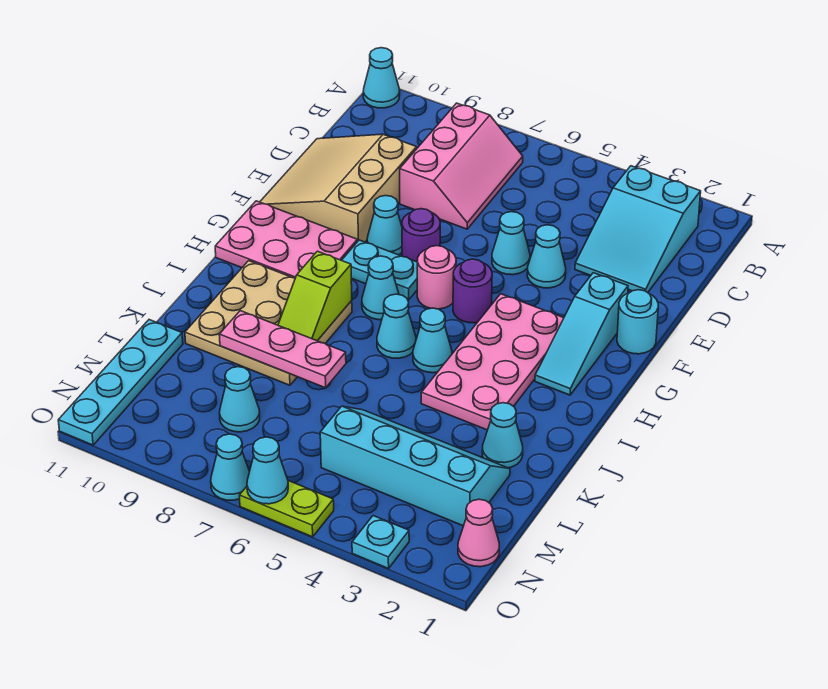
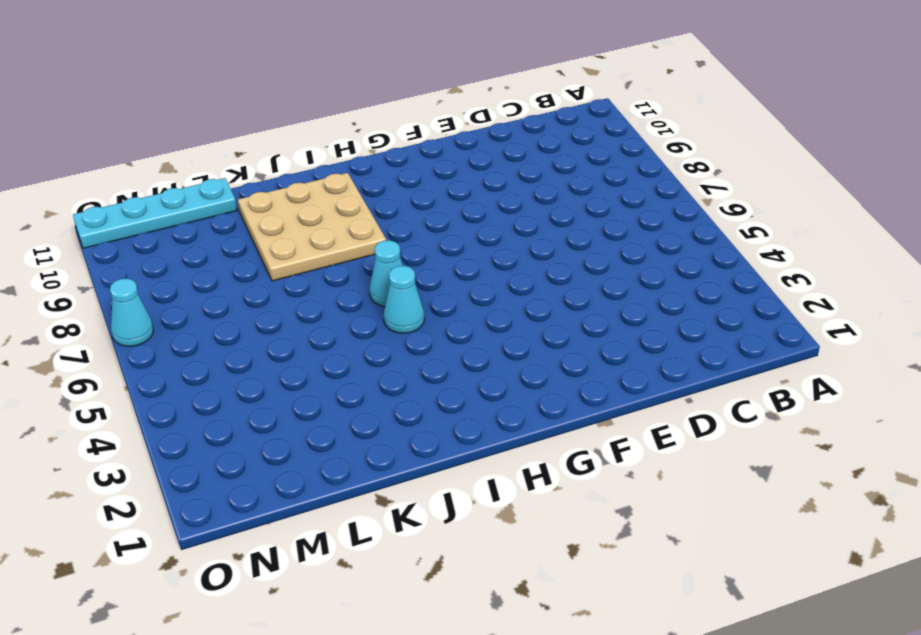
none -> cyan cone A11 level 1
none -> cyan slope B2:D3 level 1 top B
none -> pink slope B7:D8 level 1 top 8
none -> tan slope D9:F11 level 1 top 9

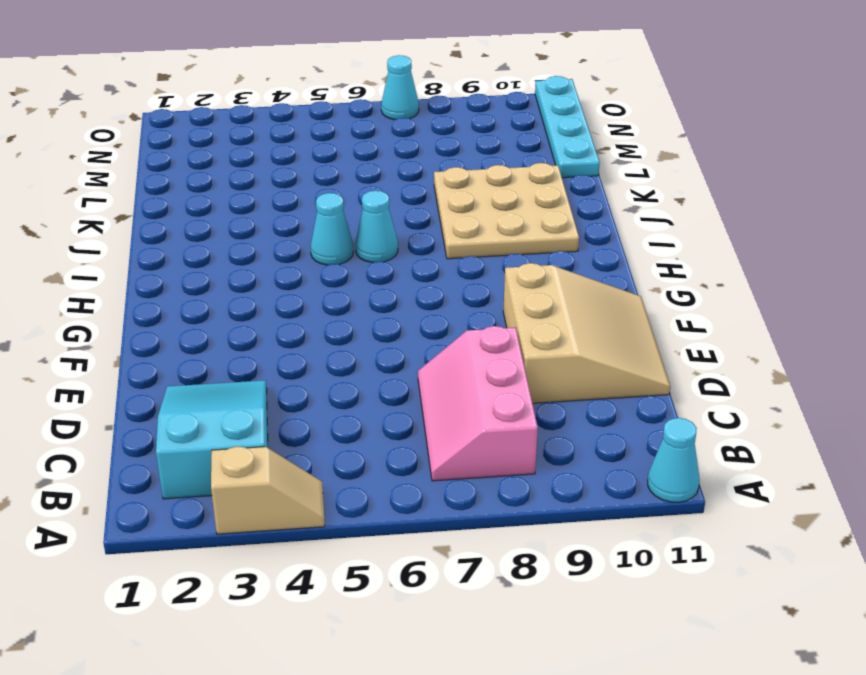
tan slope A3:A4 level 1 top 3 -> none
none -> cyan cone E4 level 1
none -> cyan cone E5 level 1
none -> cyan round brick F1 level 1
none -> cyan slope F2:H2 level 1 top F

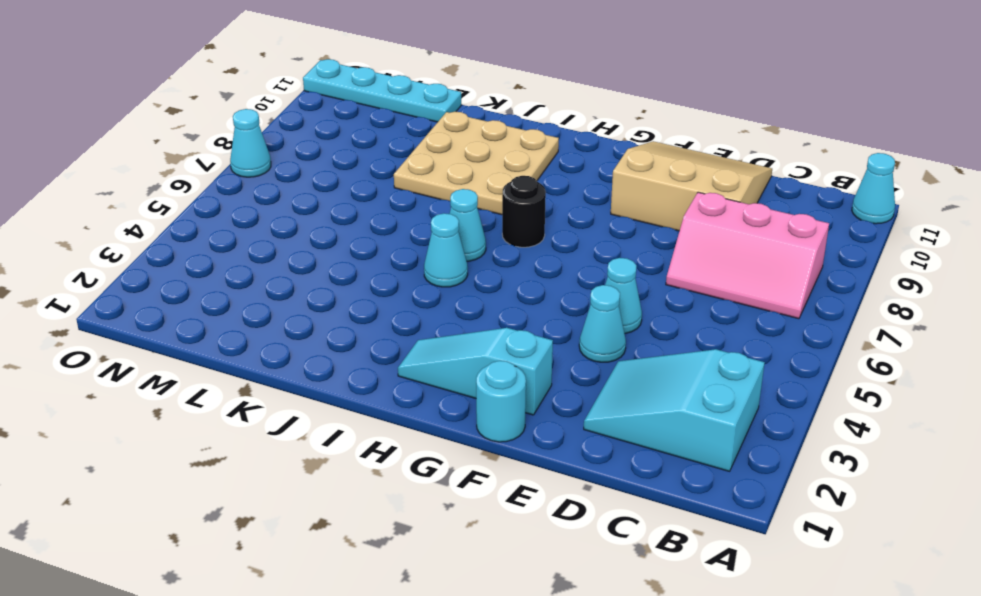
black round brick H7 level 1 -> cyan cone H7 level 1
none -> purple round brick F7 level 1
none -> cyan cone F8 level 1
none -> pink plate G3:J4 level 1
none -> purple round brick G5 level 1

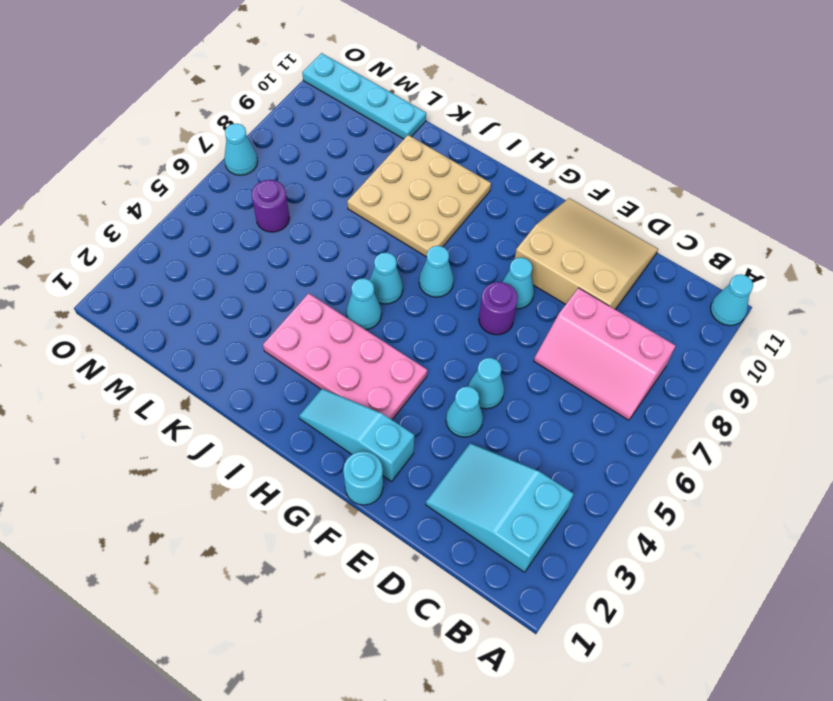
purple round brick M6 level 1 -> purple round brick G5 level 1
none -> pink round brick G6 level 1
none -> cyan plate G7:G8 level 1
none -> pink plate G9:H11 level 1
none -> cyan cone K2 level 1

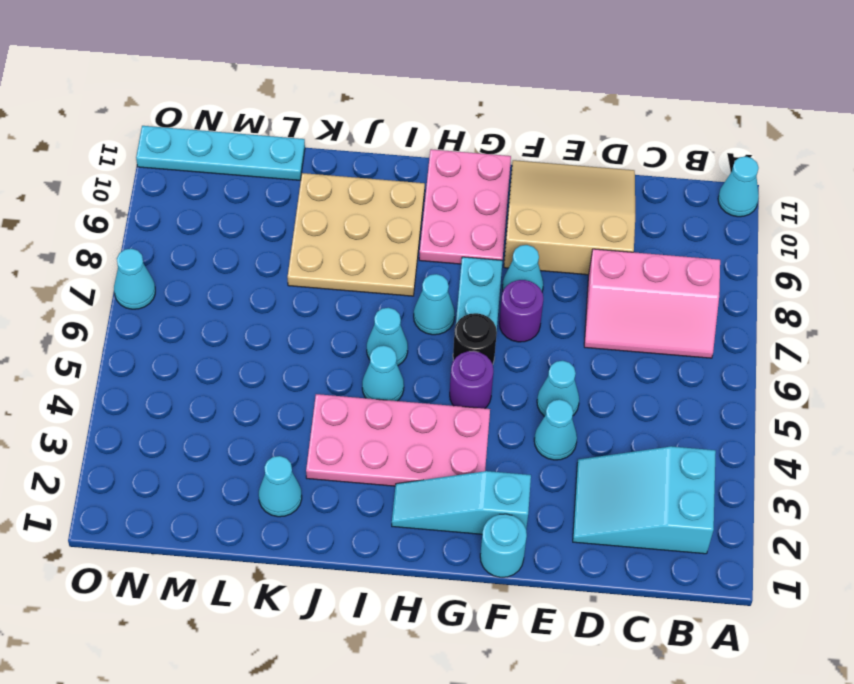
black round brick G6 level 1 -> pink round brick G6 level 1
none -> cyan slope L2:M5 level 1 top M
none -> cyan cone M8 level 1
none -> pink cone N1 level 1
none -> cyan plate O3 level 1

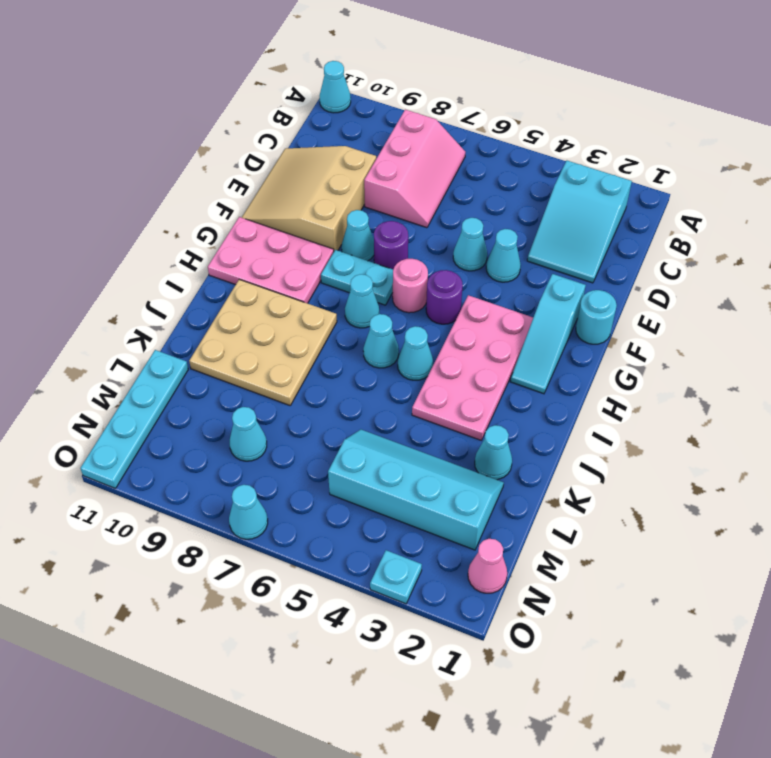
none -> lime plate O5:O6 level 1
none -> lime slope I8:J8 level 2 top I
none -> pink plate K7:K9 level 2
none -> cyan cone O6 level 2

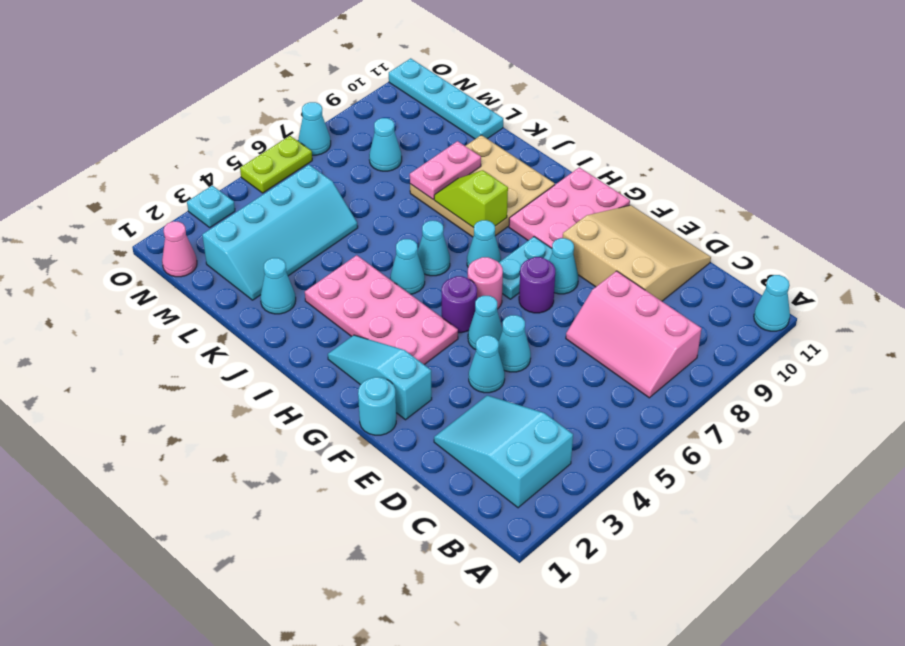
cyan cone F5 level 1 -> cyan cone O6 level 2
pink plate K8:K9 level 2 -> pink plate K7:K9 level 2

